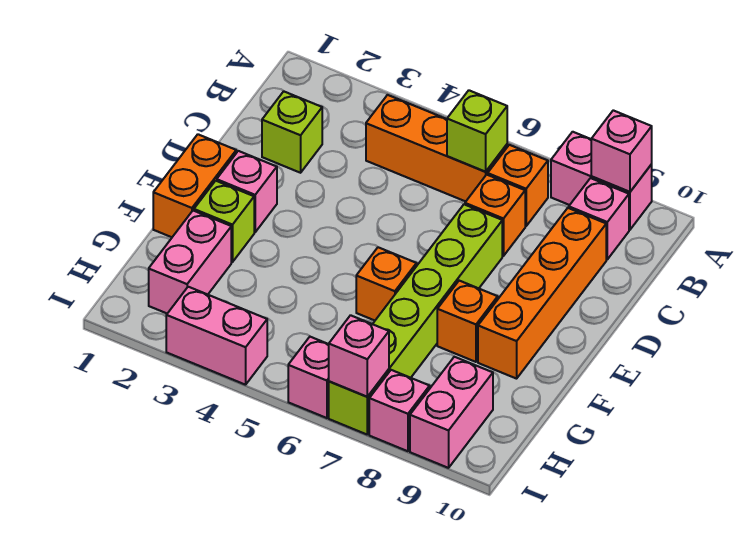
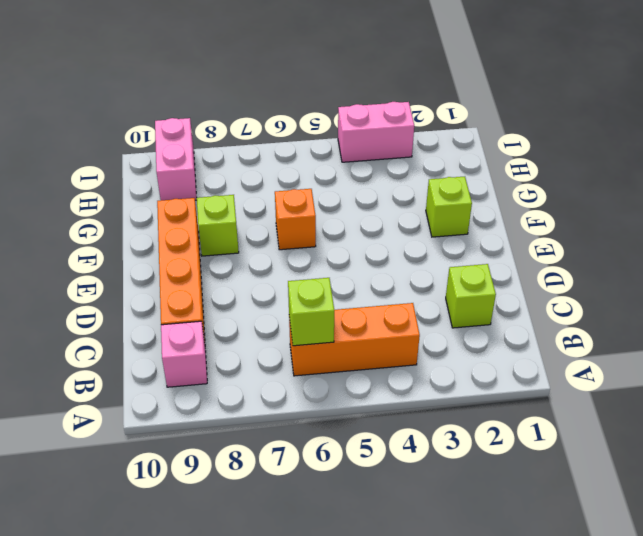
lime brick F8 level 1 -> orange brick F8 level 1
none -> pink brick A8:A9 level 1
none -> orange brick B7 level 1
none -> orange brick C7 level 1

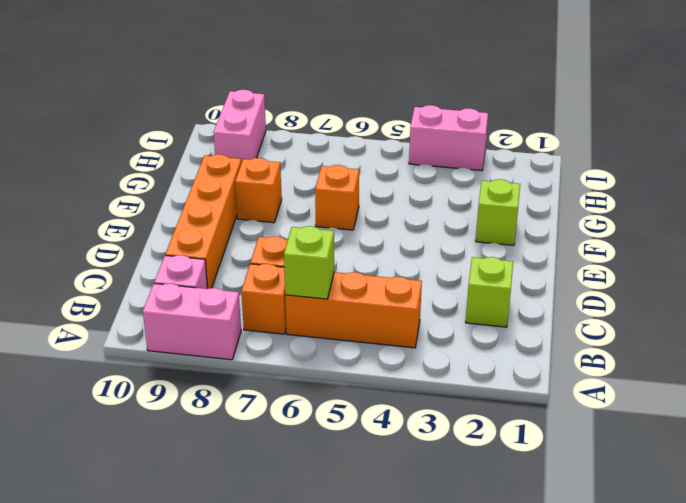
none -> lime brick D7:I7 level 1
none -> orange brick E1:F1 level 1
none -> pink brick E2 level 1

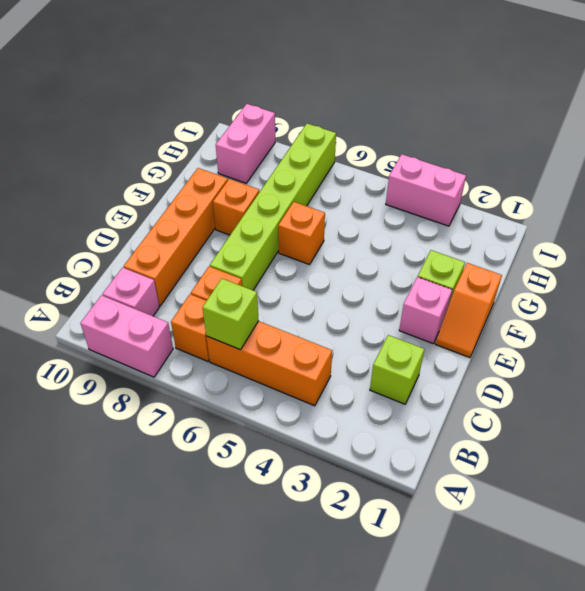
orange slope E1:F1 level 1 top F -> orange brick E1:F1 level 1
none -> pink brick G2:H2 level 1
none -> pink brick I6 level 1
none -> pink brick I8 level 1

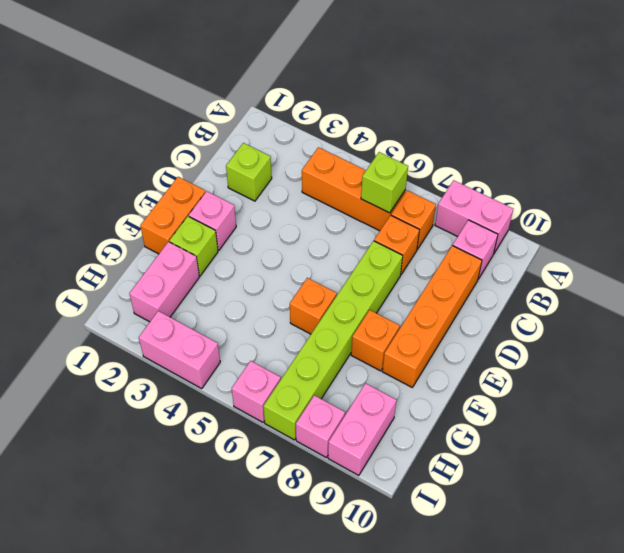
none -> pink brick A9 level 2
none -> pink brick I7 level 2

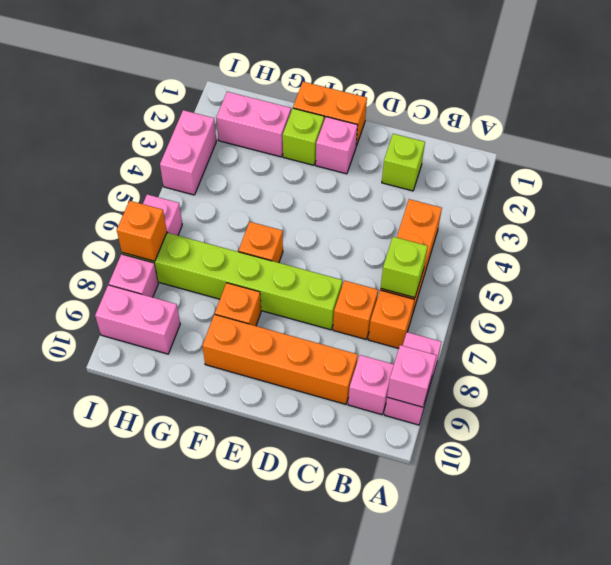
orange brick I7 level 2 -> pink brick I7 level 2

